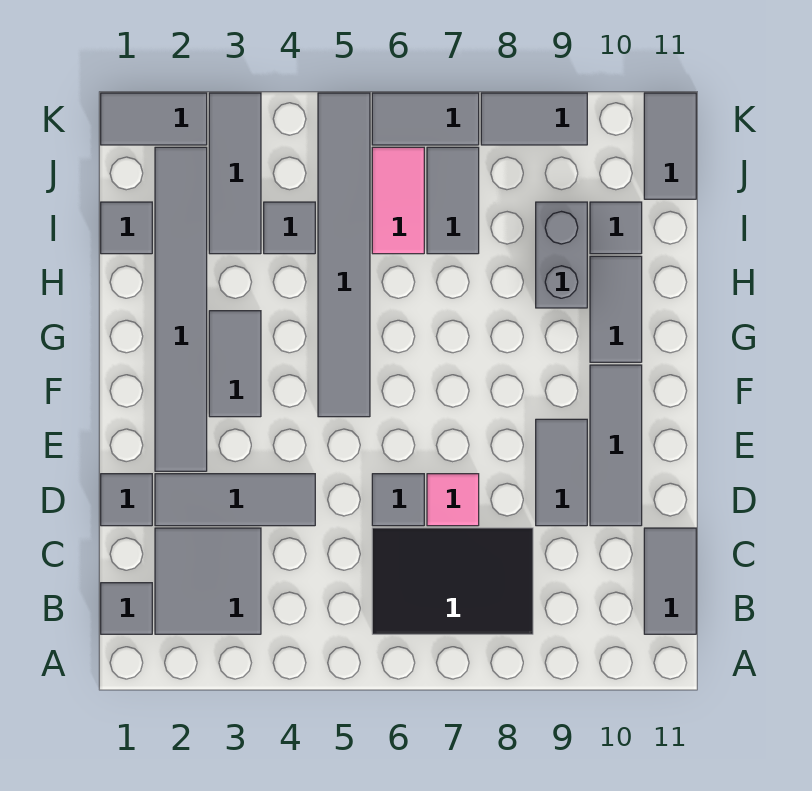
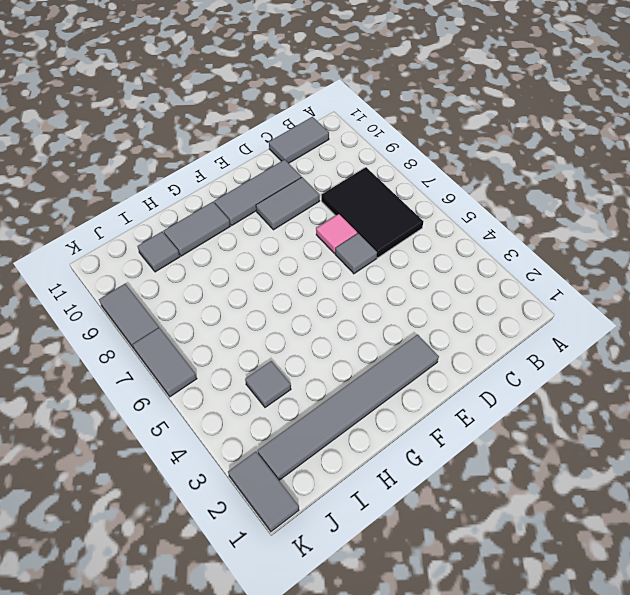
none -> grey tile B1 level 1
none -> grey tile B2:C3 level 1
none -> grey tile D1 level 1

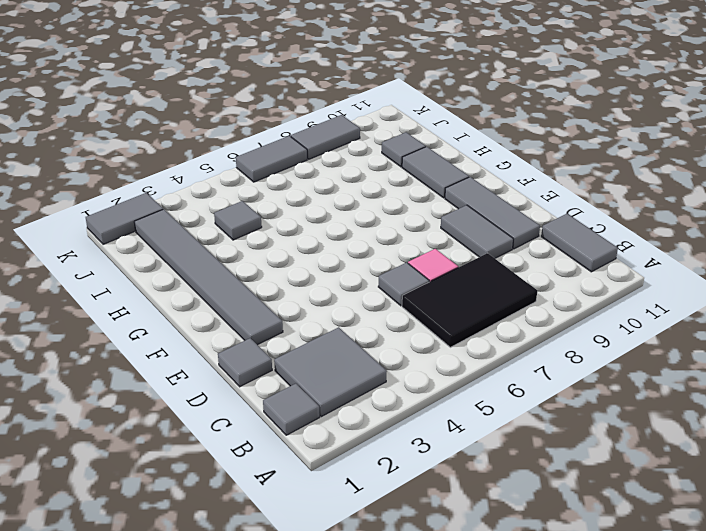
none -> grey tile D2:D4 level 1
none -> grey tile F3:G3 level 1
none -> grey tile F5:K5 level 1

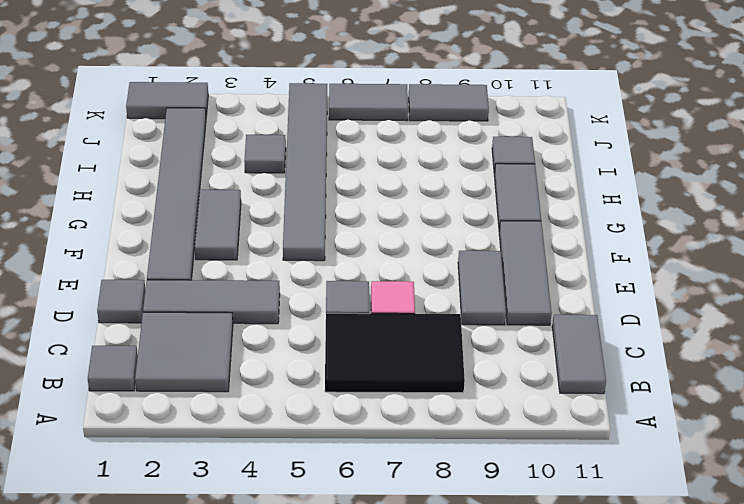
none -> grey brick H9:I9 level 1
none -> grey tile I1 level 1
none -> grey tile I3:K3 level 1

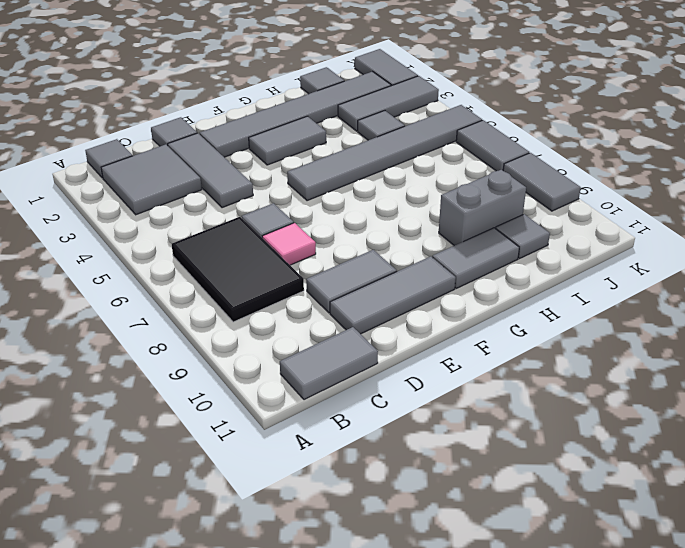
none -> pink tile I6:J6 level 1
none -> grey tile I7:J7 level 1
none -> grey tile J11:K11 level 1

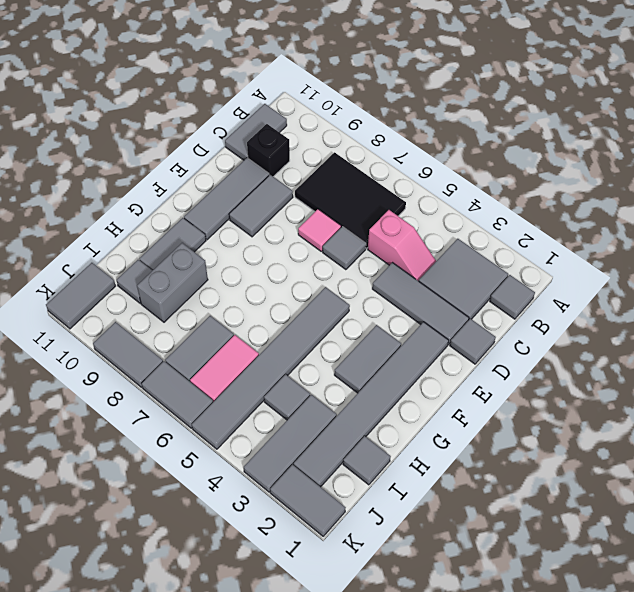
pink slope C4:C5 level 1 top 5 -> none
black brick C10 level 1 -> none

